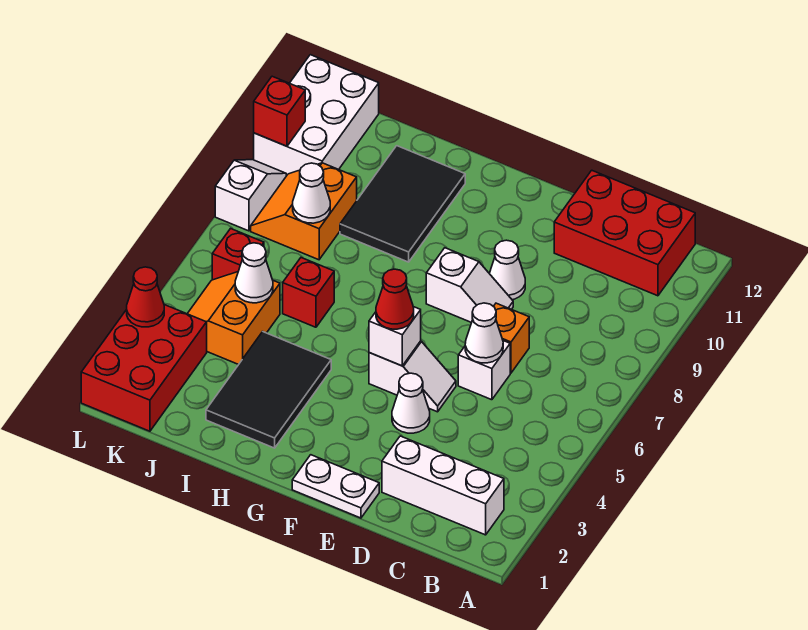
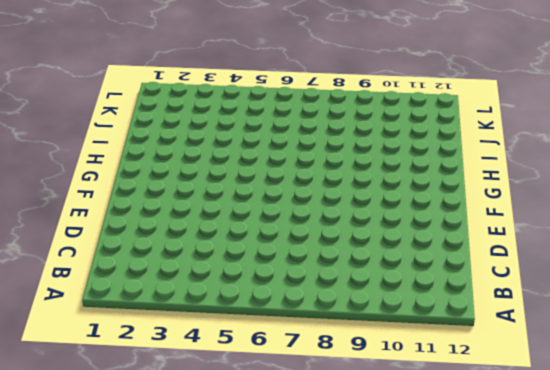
none -> white brick B2:D2 level 1
none -> red brick B11:D12 level 1
none -> white brick D6 level 1

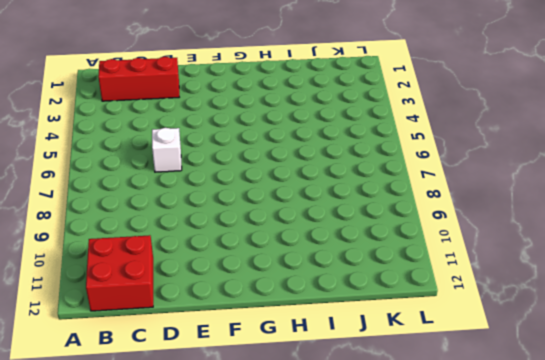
red brick B2:D2 level 1 -> white brick B2:D2 level 1
red brick B11:C12 level 1 -> red brick B11:D12 level 1
none -> orange brick D7 level 1
none -> white plate E1:F1 level 1
none -> white cone E4 level 1

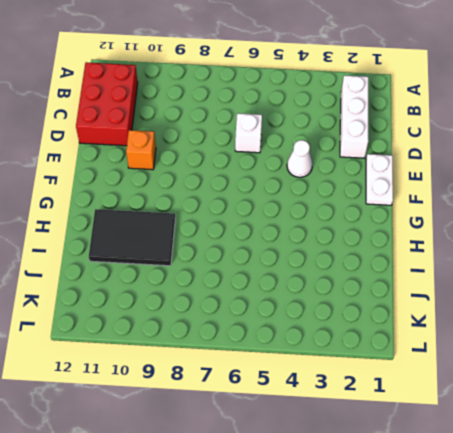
orange brick E10 level 1 -> orange brick D7 level 1
none -> white slope E5:F5 level 1 top F
none -> white slope E8:F8 level 1 top F
none -> white cone E9 level 1

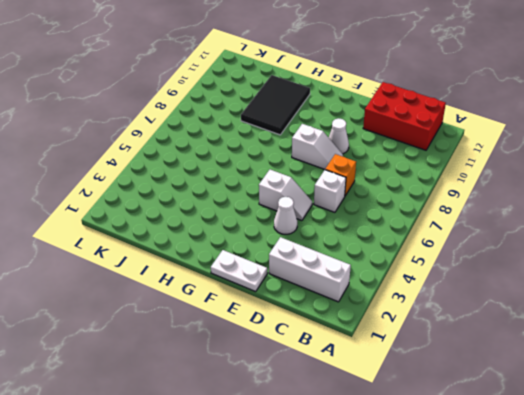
none -> black tile H2:I4 level 1
none -> red brick I6 level 1
none -> orange slope J4:K5 level 1 top J

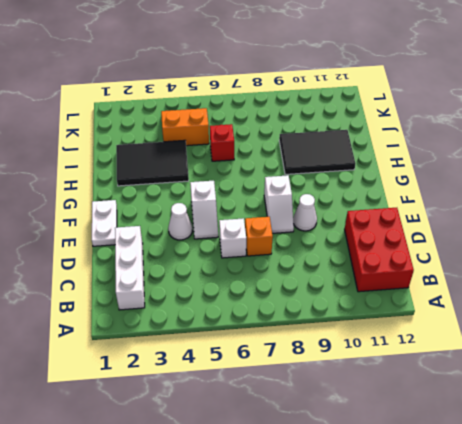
none -> orange slope J8:K9 level 1 top J
none -> red brick K1:L3 level 1
none -> red brick K6 level 1

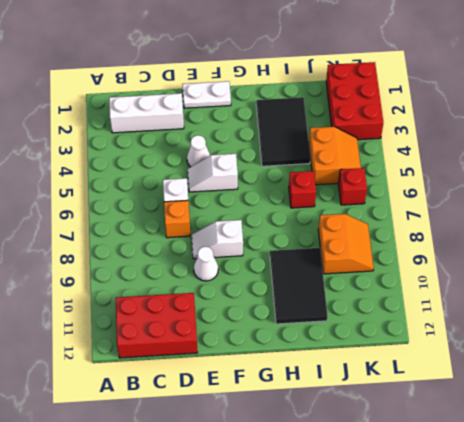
none -> white brick K10:L12 level 1
none -> white slope L8:L9 level 1 top 8
none -> white cone D6 level 2

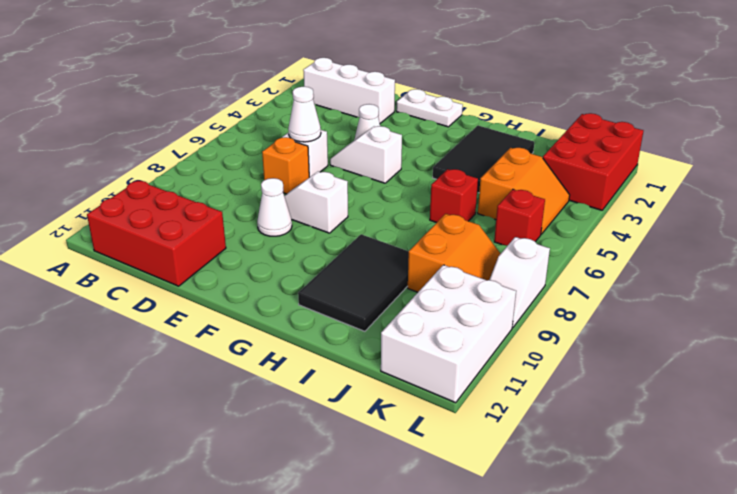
none -> white brick F5 level 2
none -> white cone J5 level 2
none -> white cone J8 level 2

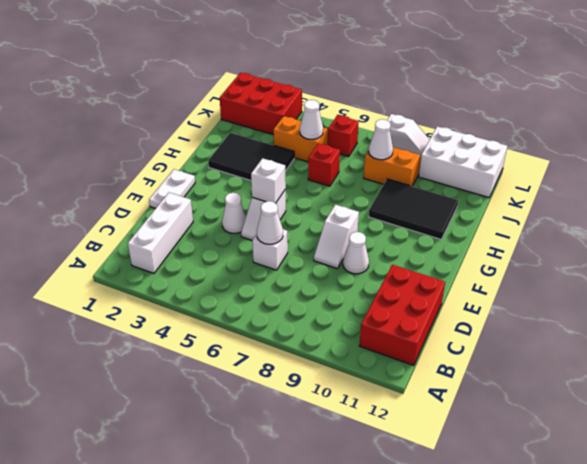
none -> orange brick D7 level 1
none -> red cone L3 level 2
none -> red brick L10 level 2

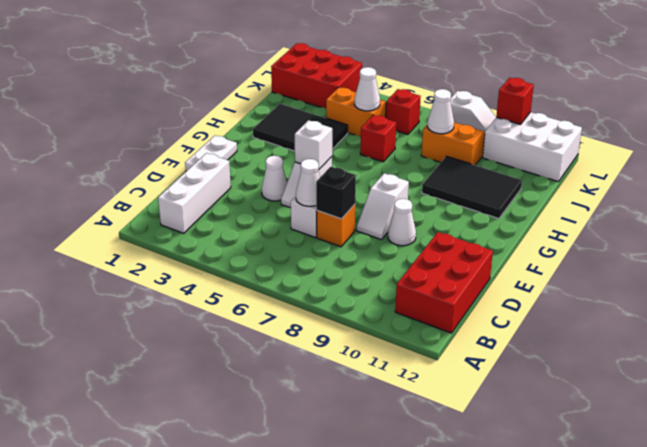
black brick D7 level 2 -> none
none -> red cone L3 level 2
none -> red cone F5 level 3

